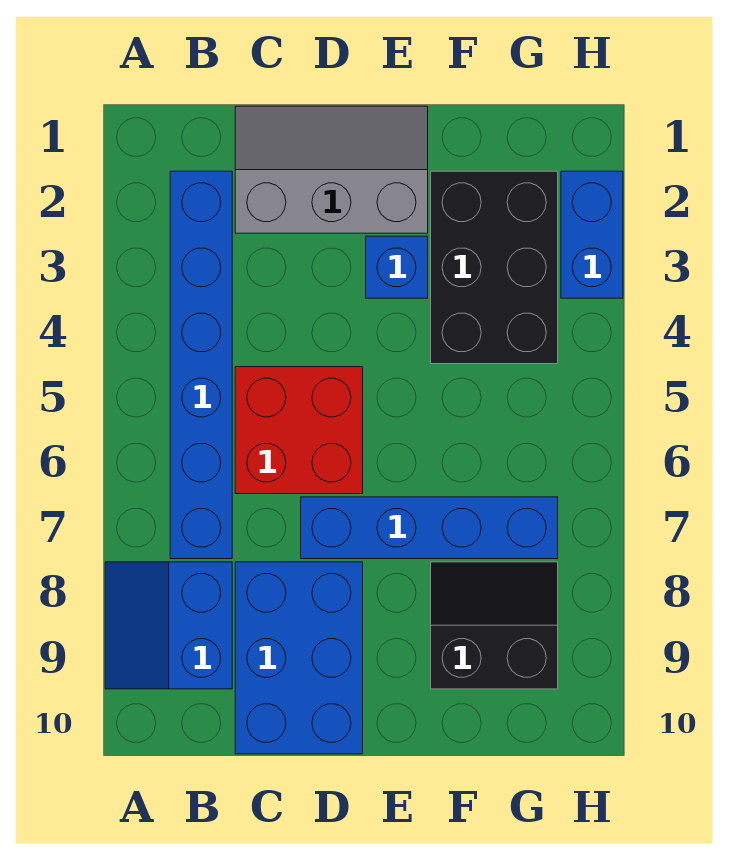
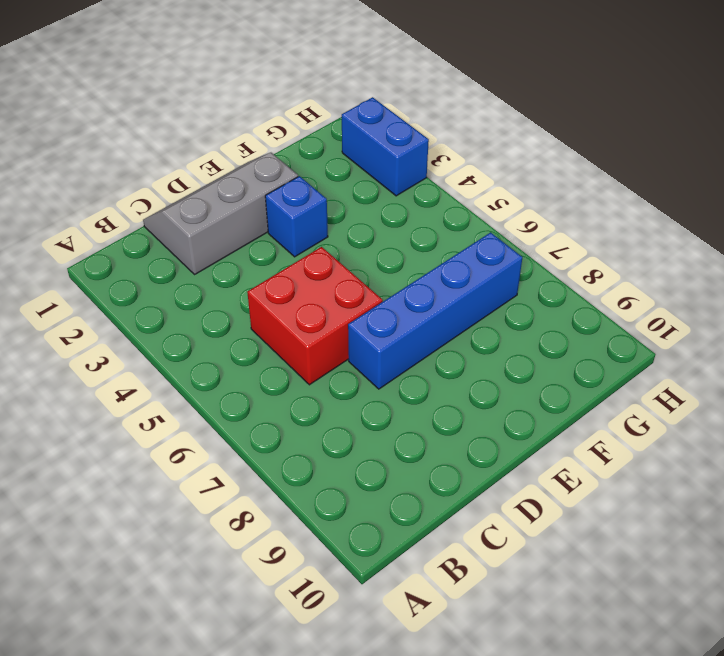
none -> blue slope A8:B9 level 1 top B
none -> blue brick B2:B7 level 1

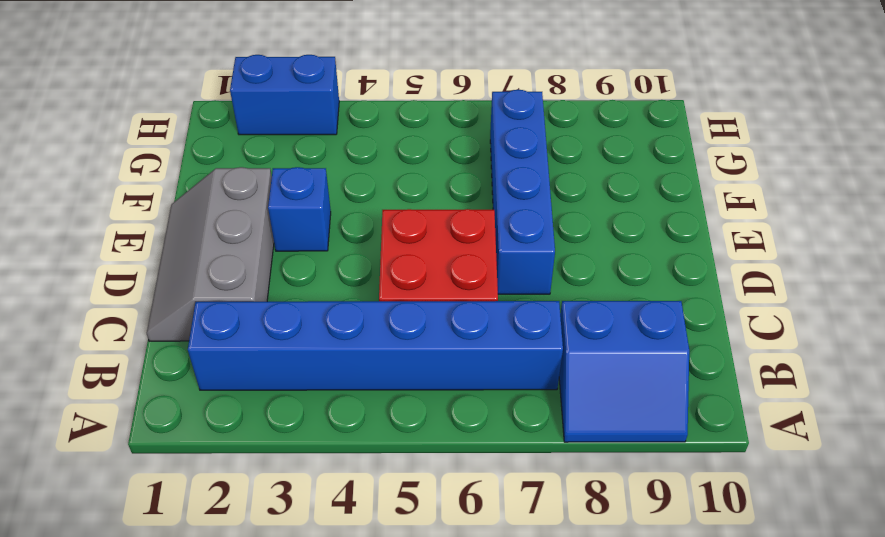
none -> blue brick C8:D10 level 1
none -> black brick F2:G4 level 1

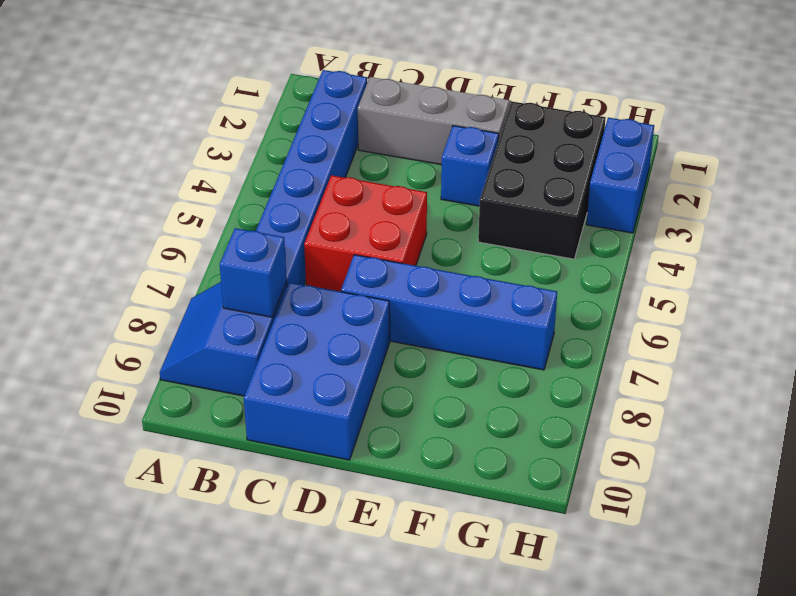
blue brick B8 level 2 -> none
none -> black slope F8:G9 level 1 top 9

